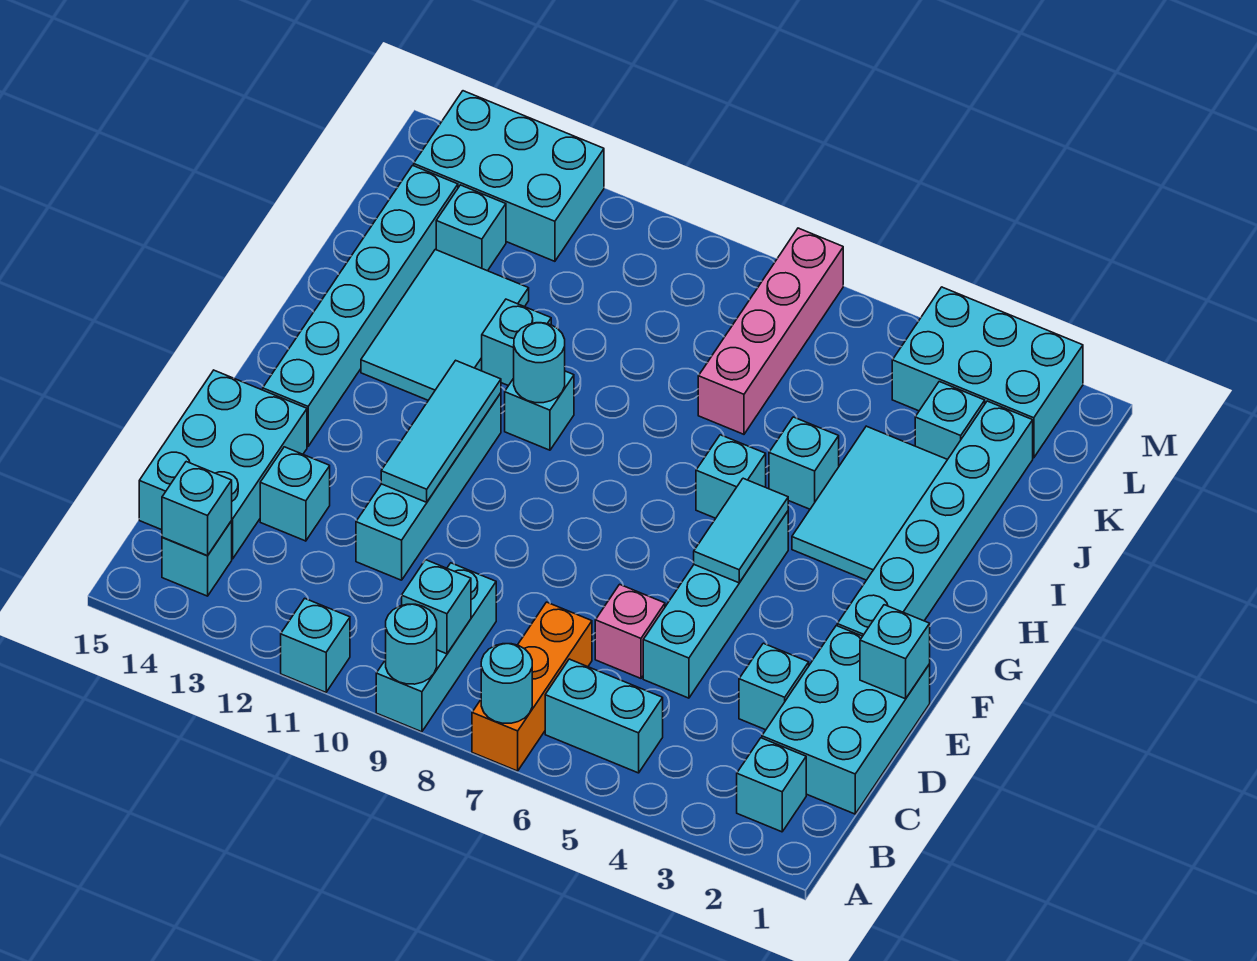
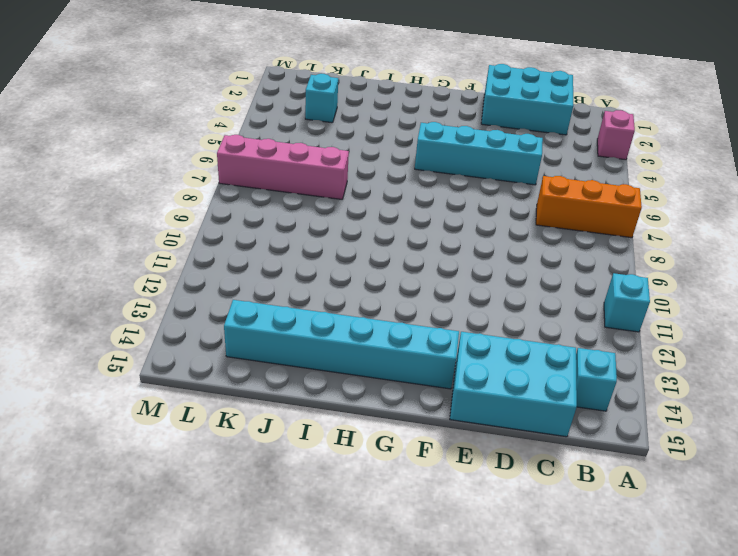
pink brick A3 level 1 -> pink brick D6 level 1
none -> cyan brick A9:C9 level 1
none -> cyan brick B2 level 1
none -> cyan brick B5:B6 level 1
none -> cyan brick D3 level 1

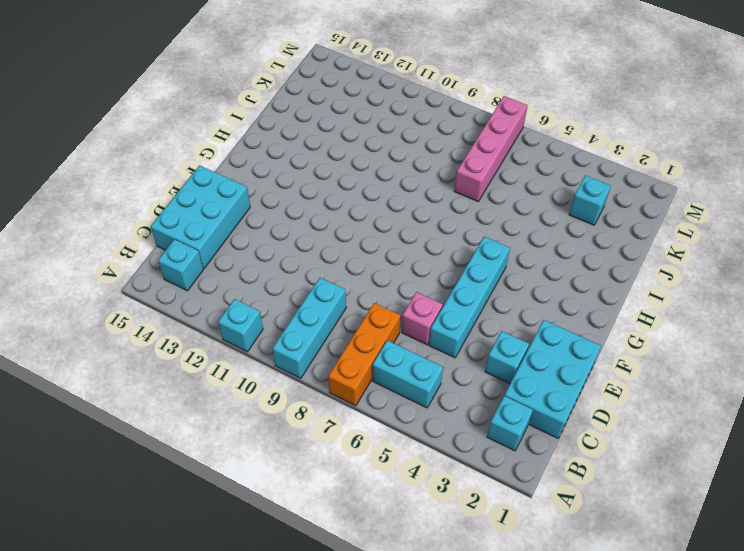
none -> cyan brick D11:G11 level 1
none -> cyan brick D13 level 1
none -> cyan brick F2:K2 level 1
none -> cyan brick F14:K14 level 1

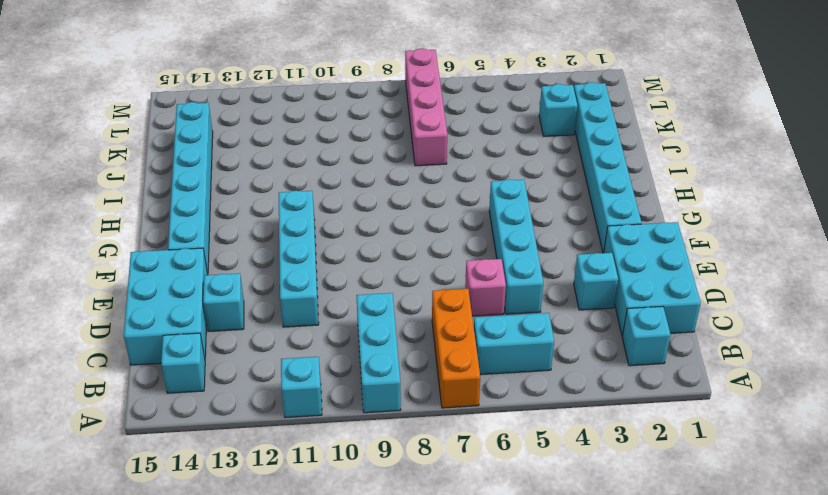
none -> cyan tile H3:J4 level 1
none -> cyan brick H6 level 1
none -> cyan brick H10 level 1
none -> cyan tile H12:J13 level 1

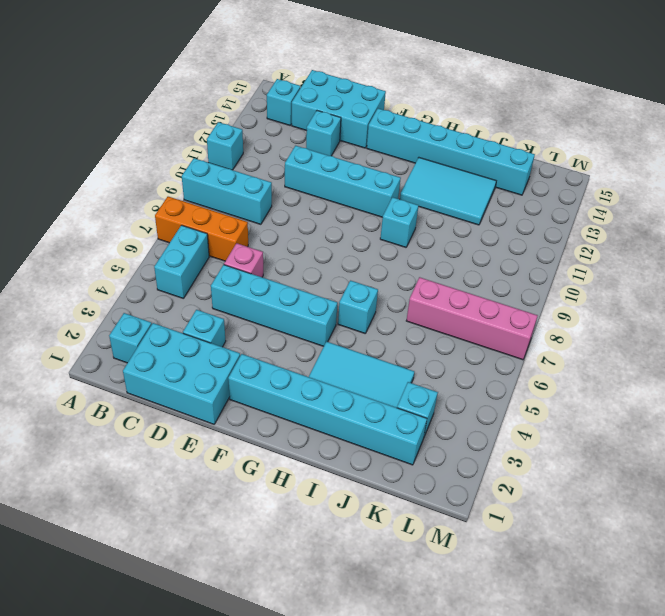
none -> cyan brick I5 level 1
none -> cyan brick I11 level 1
none -> cyan brick K13 level 1
none -> cyan brick L2:M4 level 1

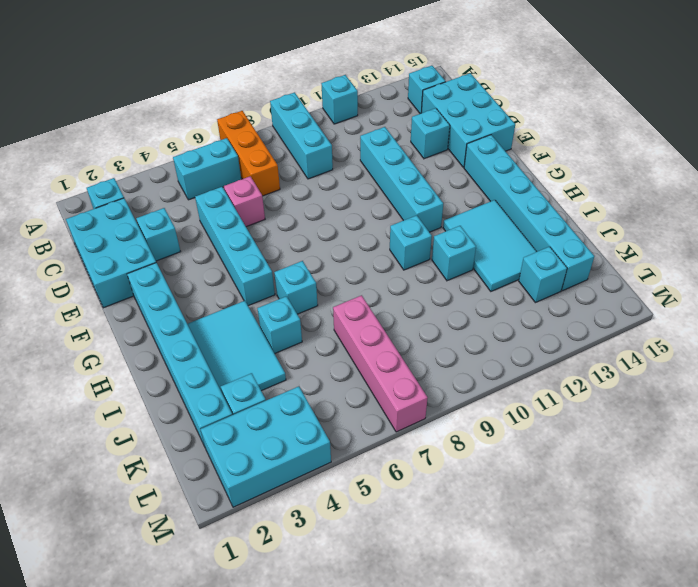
none -> cyan brick L12:M14 level 1
none -> cyan round brick A7 level 2
none -> cyan round brick A9 level 2
none -> cyan brick B9 level 2

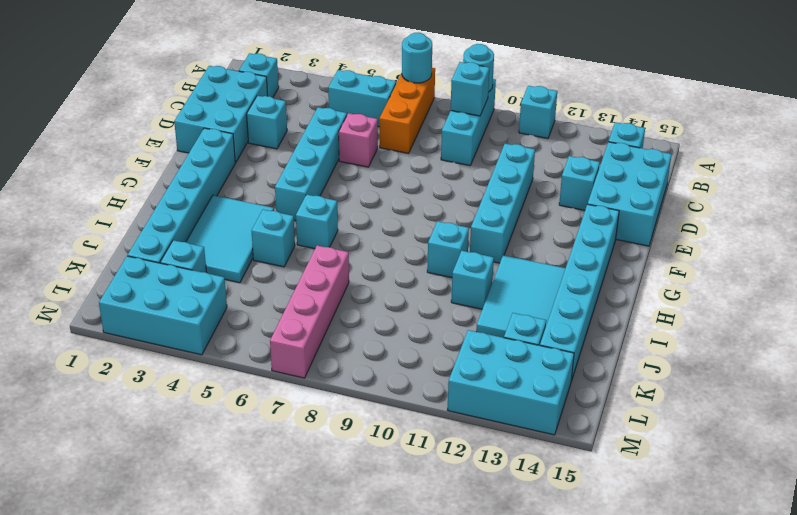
none -> cyan brick B14 level 2
none -> cyan brick E1 level 2
none -> cyan tile E11:G11 level 2
none -> cyan tile F5:G5 level 2

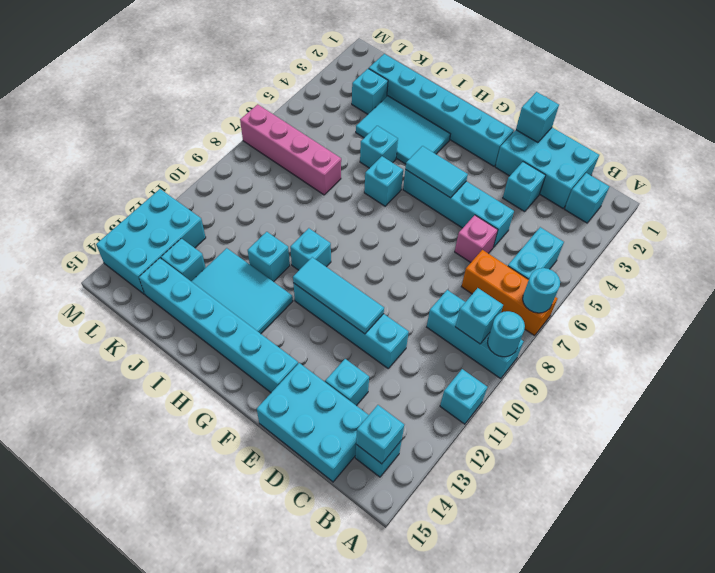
none -> cyan brick L2:M4 level 1
none -> cyan round brick H10 level 2

